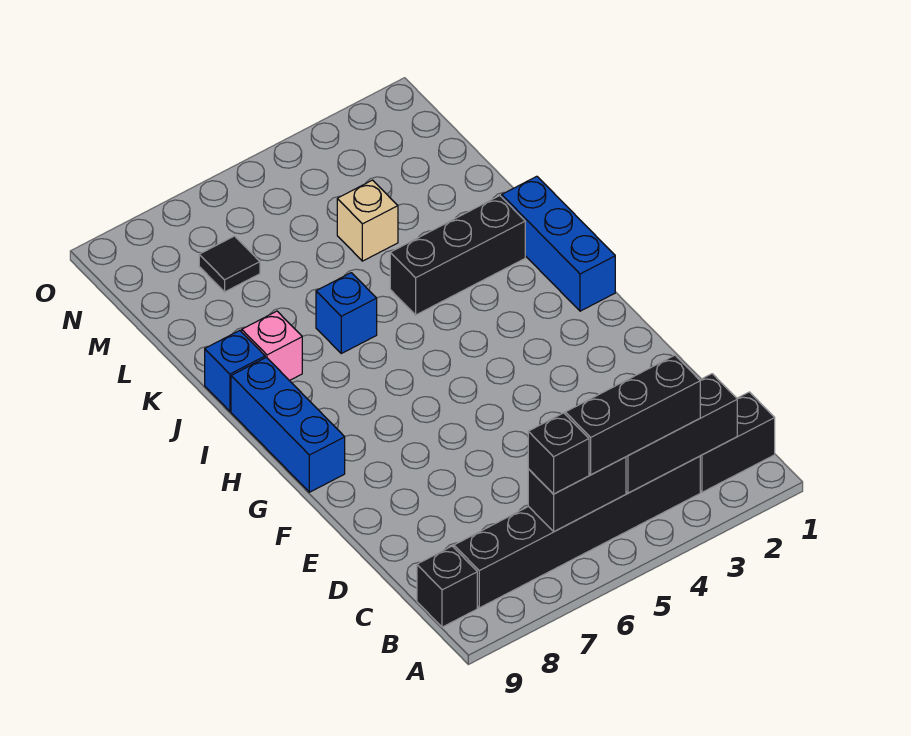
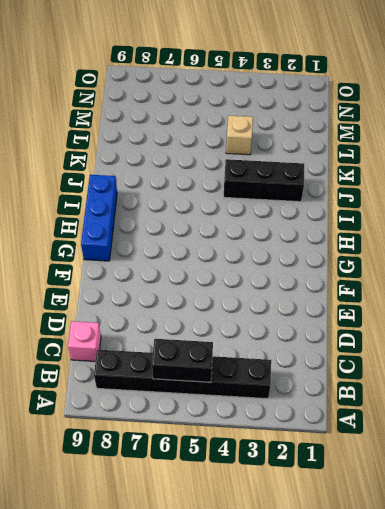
pink brick C9 level 1 -> pink brick J8 level 1
none -> black brick B1:B2 level 1
none -> black brick B9 level 1
none -> blue brick H1:J1 level 1

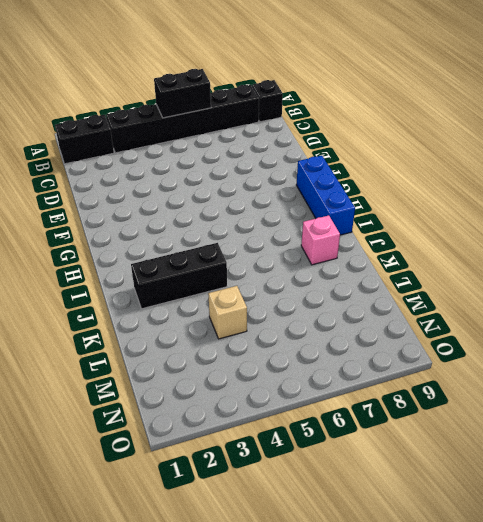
none -> blue brick H1:J1 level 1
none -> blue brick J6 level 1
none -> blue brick J9 level 1

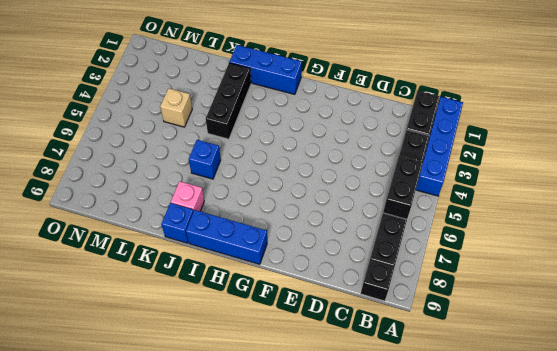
blue brick A1:A4 level 1 -> none
none -> black tile M7 level 1
none -> black brick B2:B4 level 2
none -> black brick B3:B5 level 3

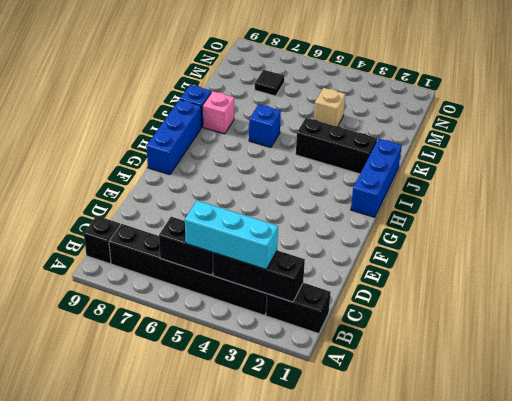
cyan brick B3:B5 level 3 -> black brick B3:B5 level 3
none -> black brick B6 level 3

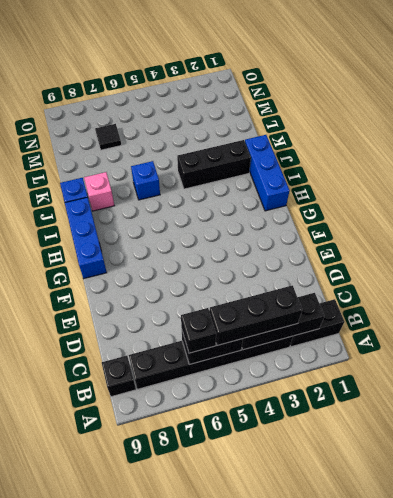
none -> tan brick L4 level 1

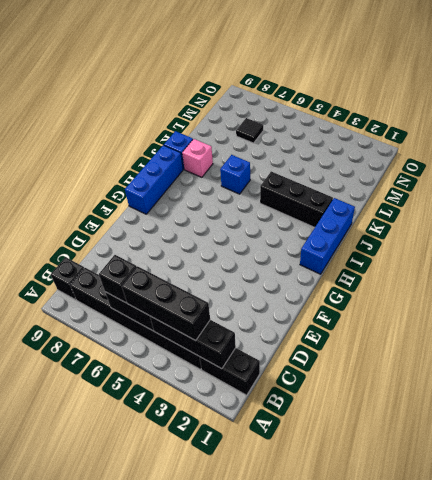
none -> tan brick L4 level 1

